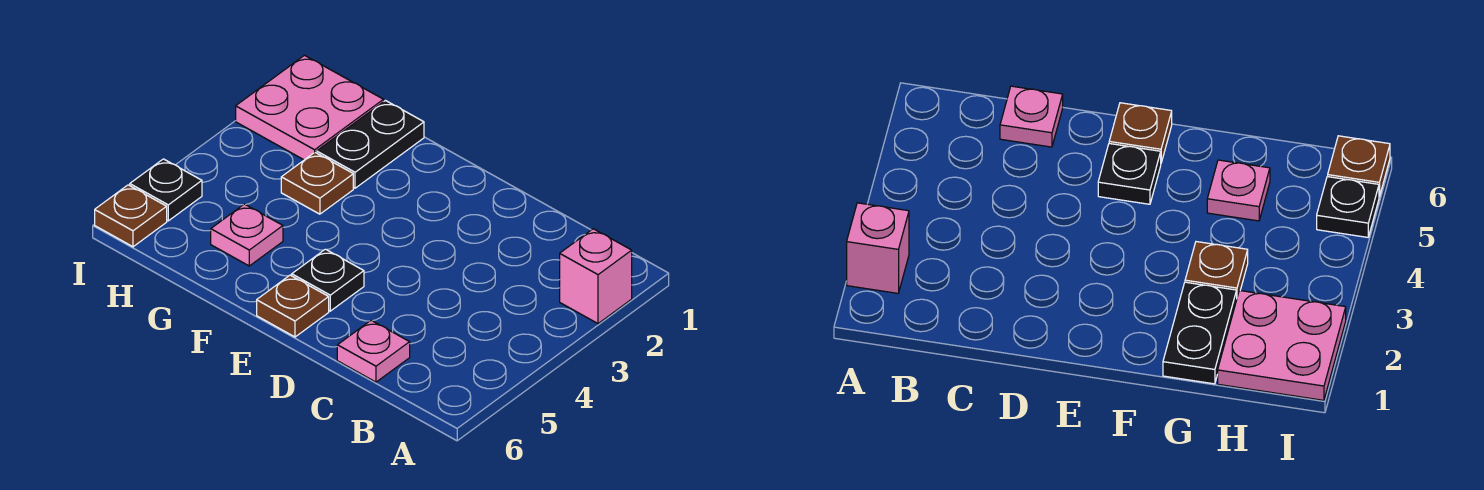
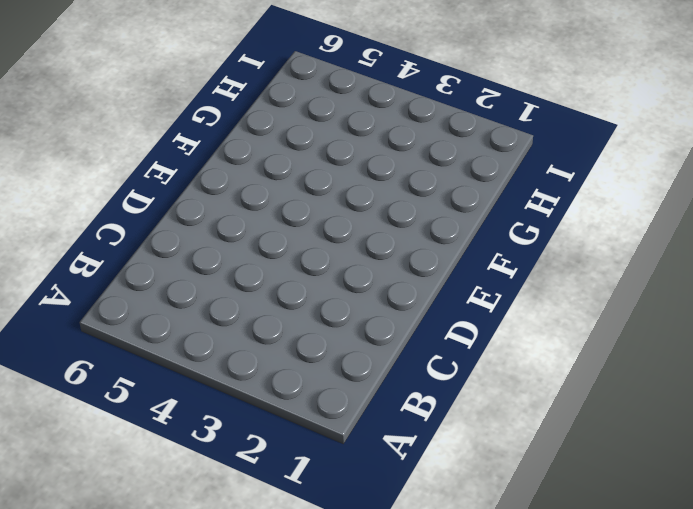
none -> pink brick A2 level 1
none -> pink plate C6 level 1

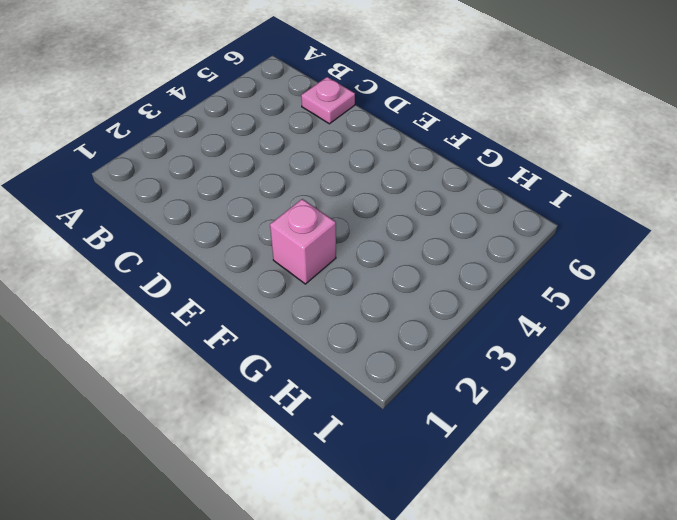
pink brick F2 level 1 -> pink brick A2 level 1
none -> black plate E5 level 1
none -> brown plate E6 level 1

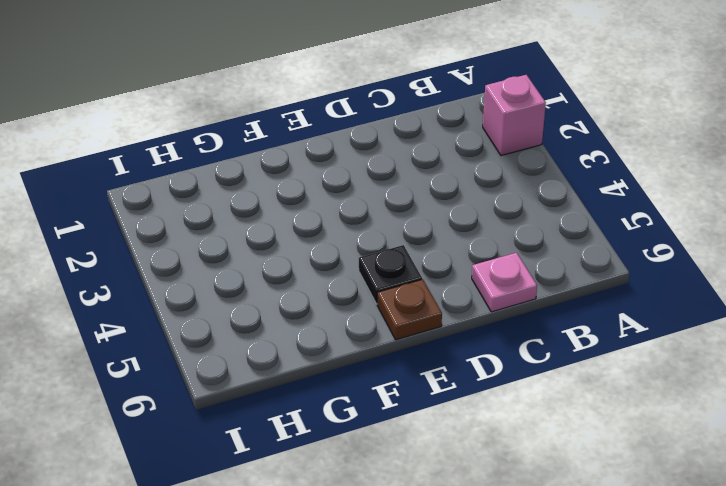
none -> black plate G1:G2 level 1
none -> brown plate G3 level 1

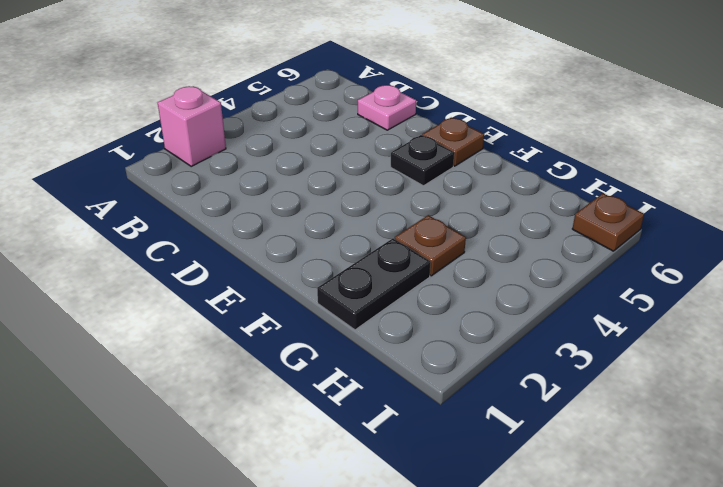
none -> pink plate G5 level 1
none -> pink plate H1:I2 level 1

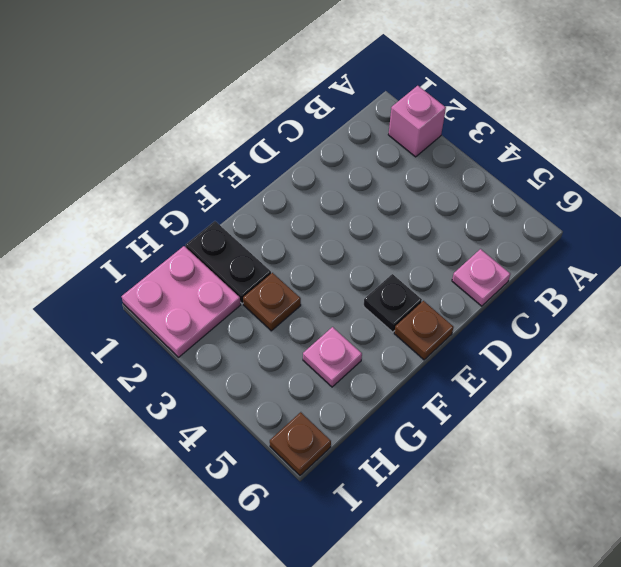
none -> black plate I5 level 1

